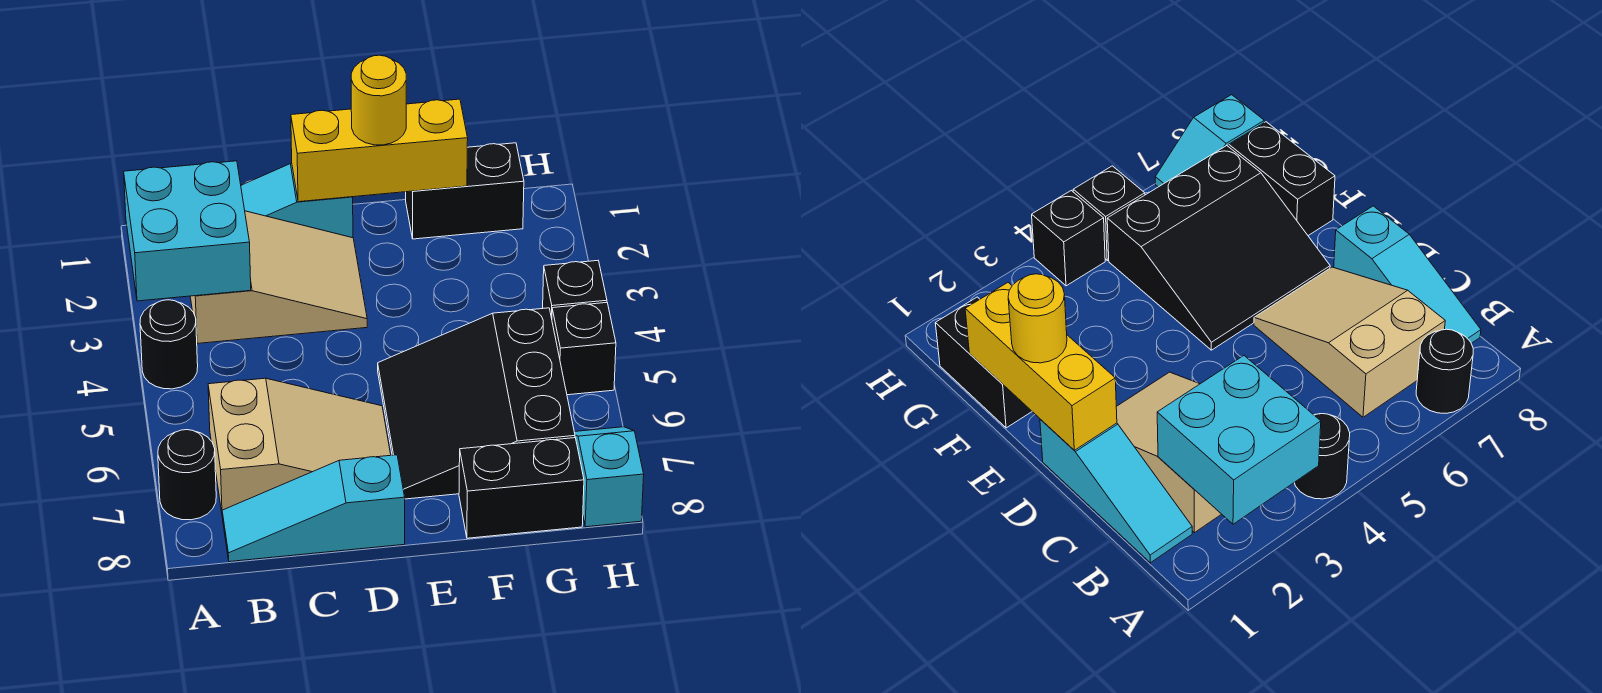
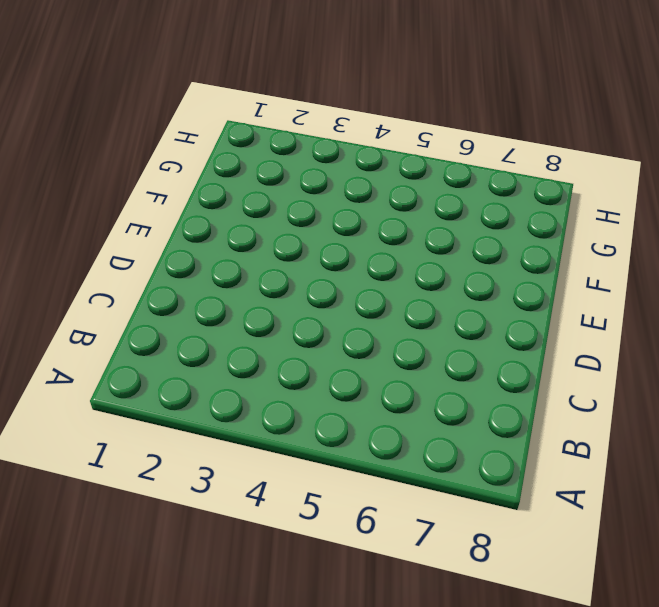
none -> black round brick A4 level 1
none -> black round brick A7 level 1
none -> cyan slope B1:D1 level 1 top D

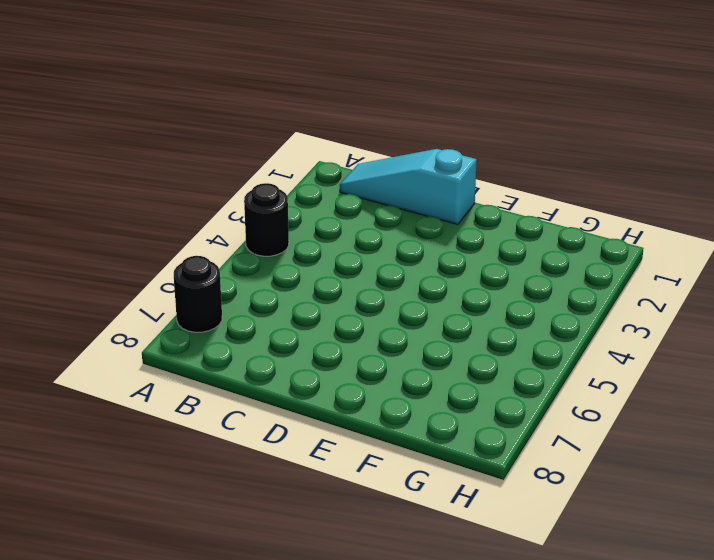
none -> tan slope B2:D3 level 1 top B
none -> tan slope B6:D7 level 1 top B
none -> cyan slope B8:D8 level 1 top D

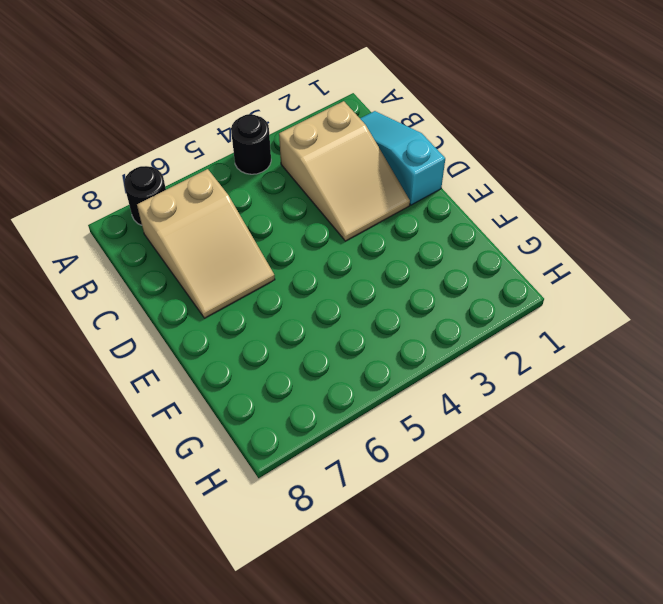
none -> cyan slope B8:D8 level 1 top D
none -> black slope E5:G7 level 1 top G
none -> black brick F1:G1 level 1

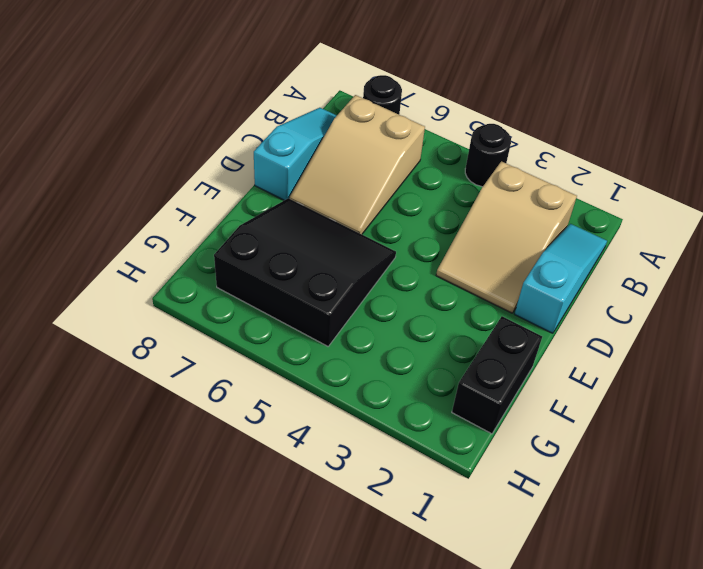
none -> black brick F8:G8 level 1
none -> black brick H4 level 1
none -> black brick H5 level 1

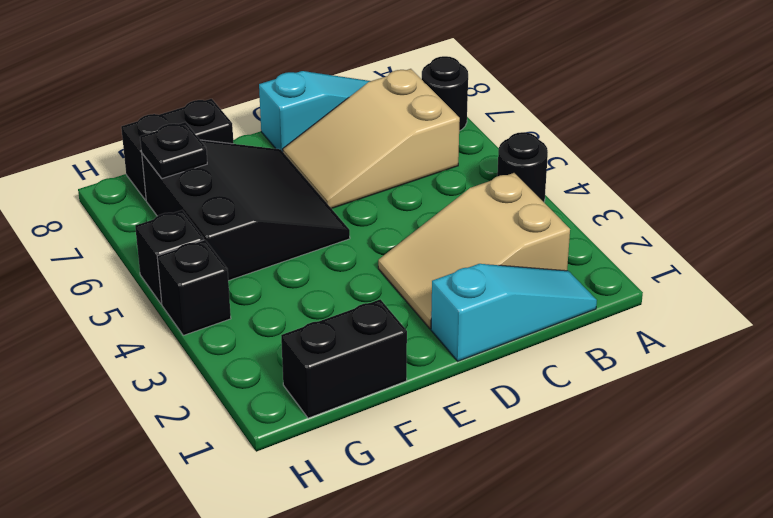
black plate G7 level 2 -> none
none -> cyan slope H7:H8 level 1 top 8
none -> cyan brick A2:B3 level 2
none -> yellow brick D1:F1 level 2

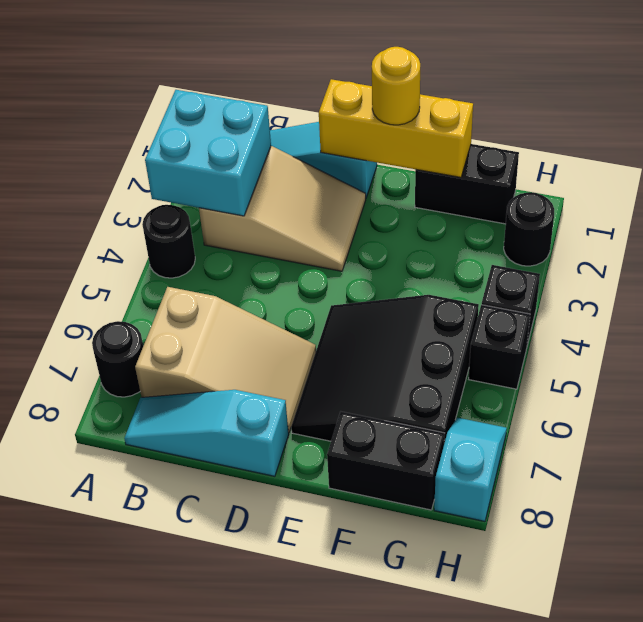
black round brick H2 level 1 -> none

